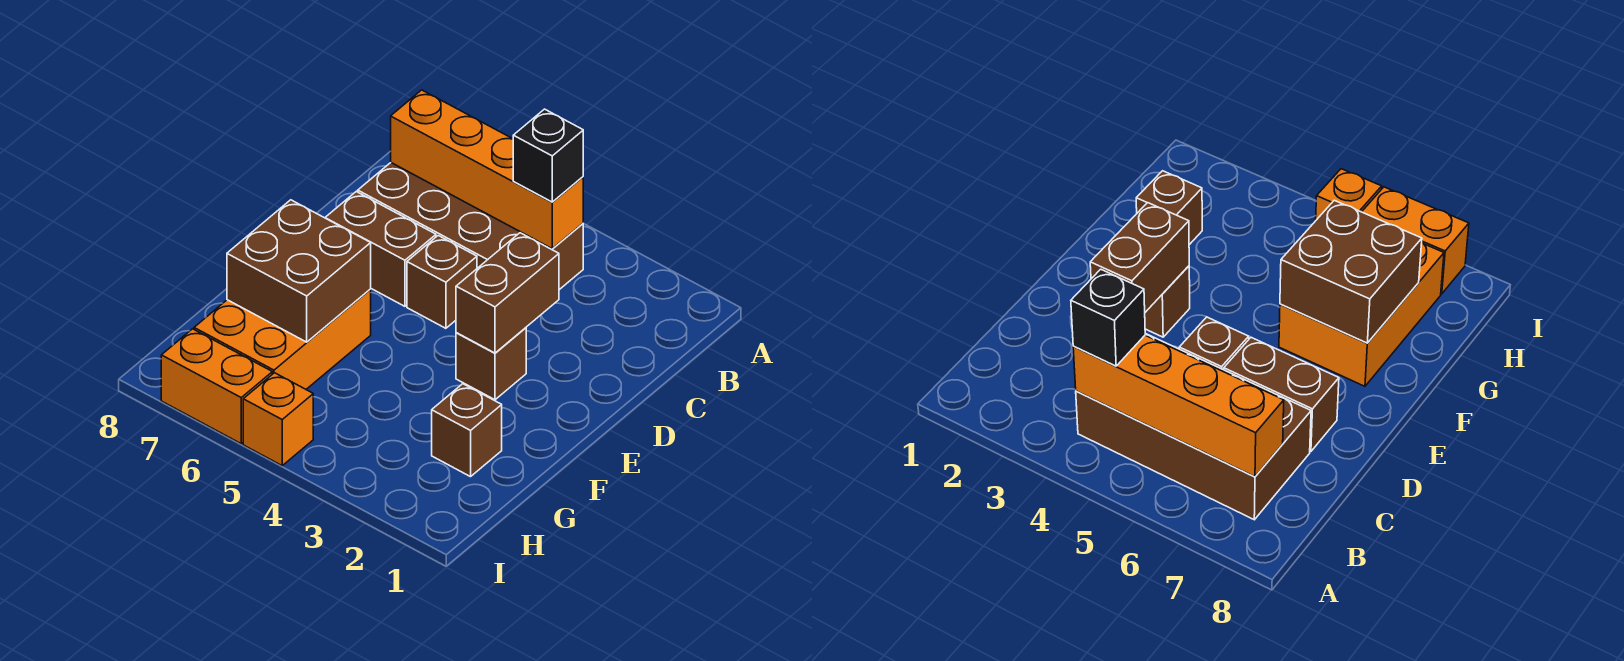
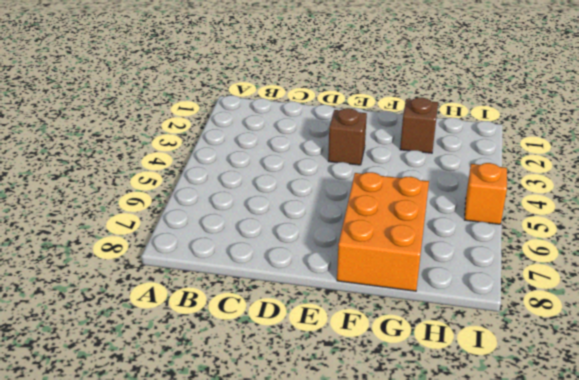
orange brick F6:G8 level 1 -> orange brick F6:H7 level 1
none -> brown brick B4:C7 level 1
none -> brown brick D5 level 1
none -> brown brick D6:D7 level 1

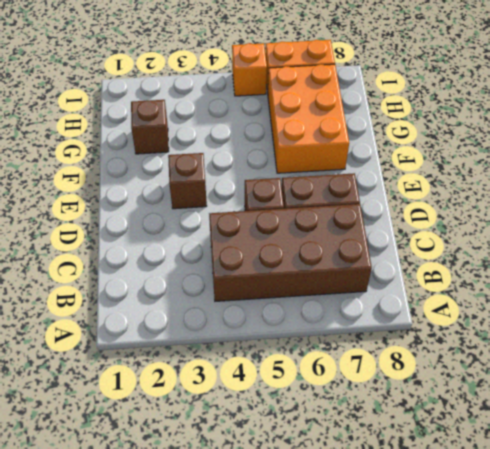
none -> orange brick B4:B7 level 2
none -> brown brick D3:E3 level 2
none -> brown brick F6:G7 level 2

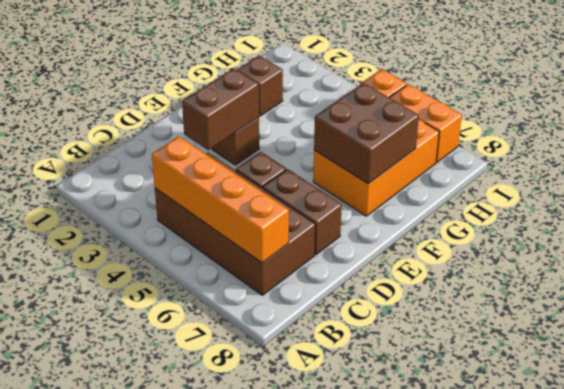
none -> black brick B4 level 3

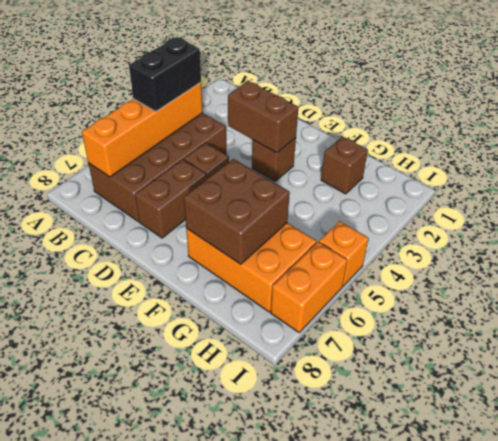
black brick B4:B5 level 3 -> black brick B4 level 3

